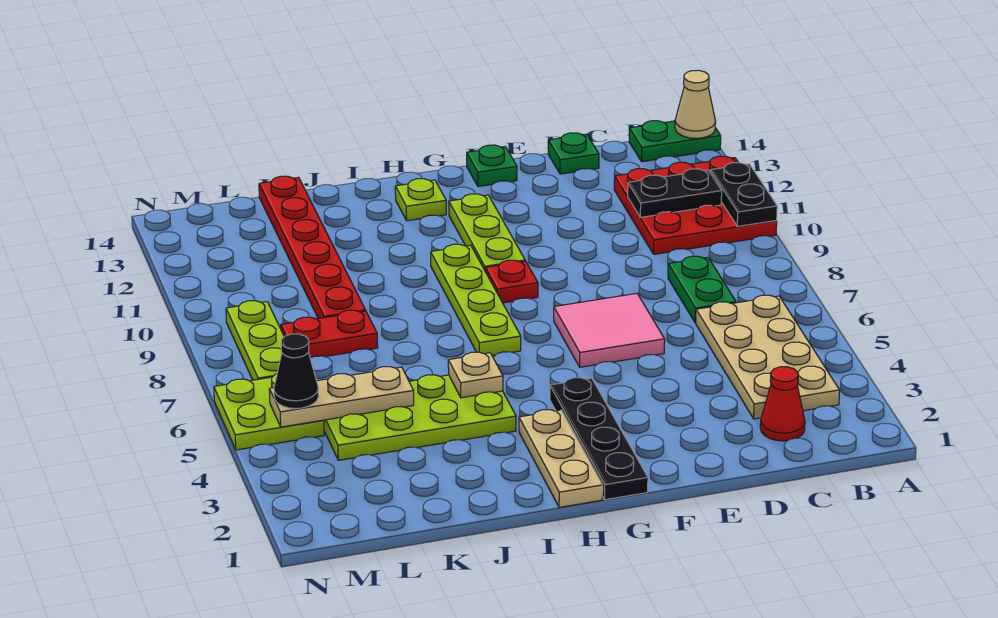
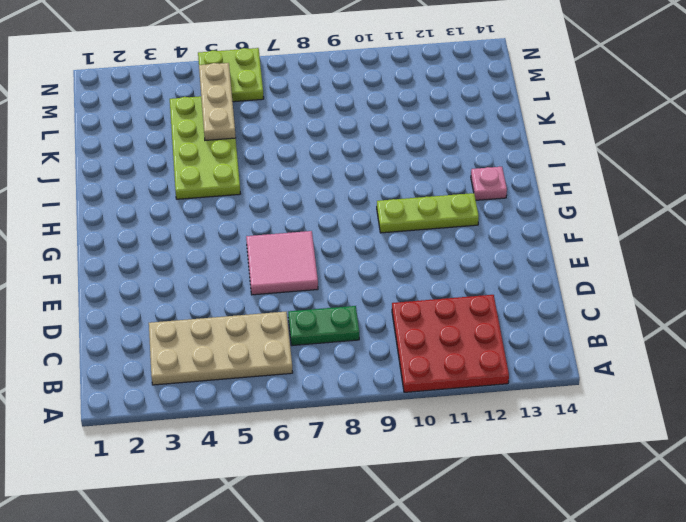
pink plate H13 level 1 -> lime plate H13 level 1
none -> green plate A14:B14 level 1
none -> red cone C2 level 1
none -> green plate D14 level 1

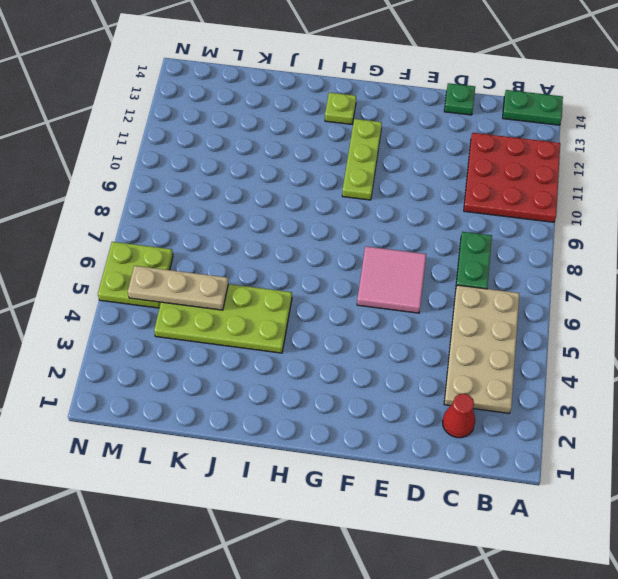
none -> green plate F14 level 1
none -> black plate G1:G4 level 1
none -> red plate G9 level 1

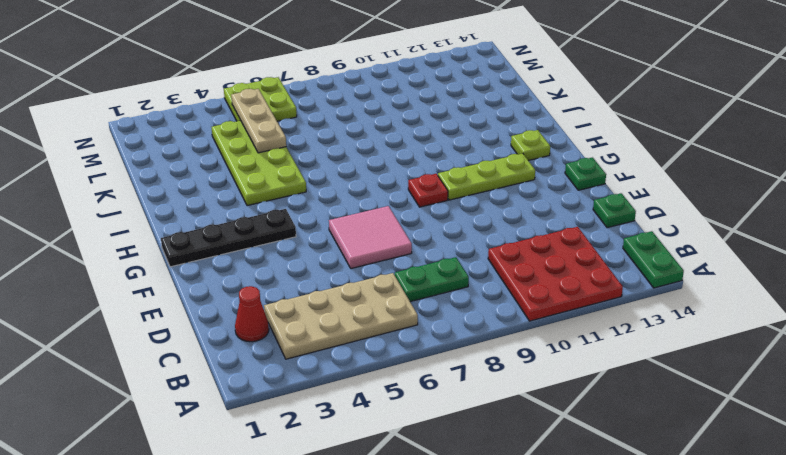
none -> tan plate H1:H3 level 1
none -> lime plate H7:H10 level 1
none -> red plate K8:L8 level 1

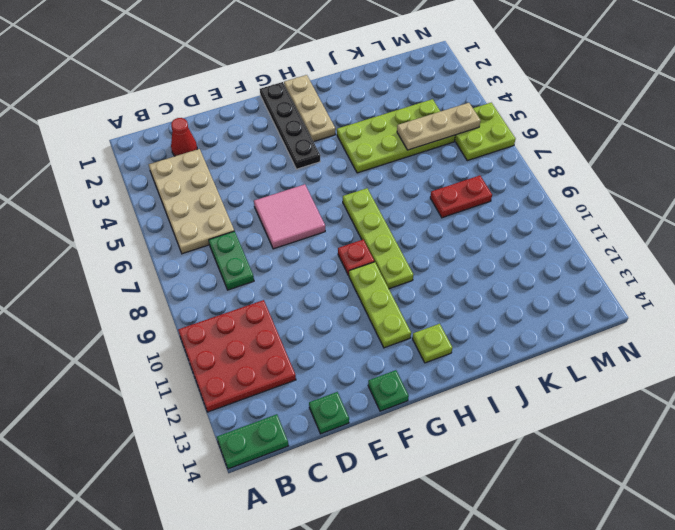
none -> red plate K9:K14 level 1
none -> lime plate M7:M9 level 1
none -> black plate A10:A11 level 2

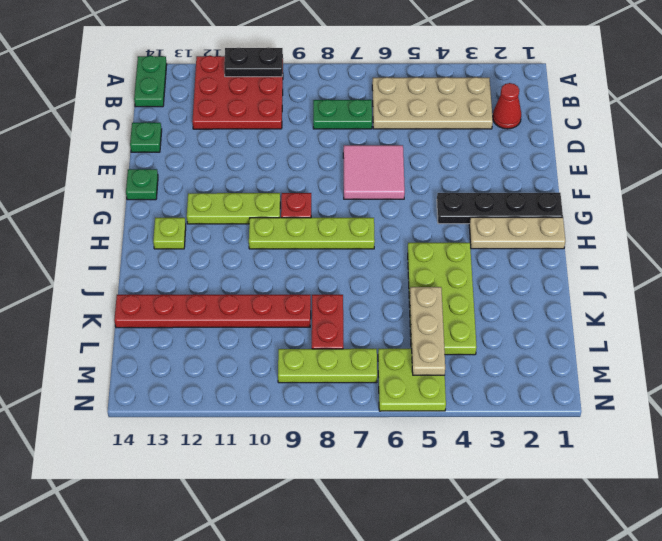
none -> tan cone A14 level 2
none -> black plate B11:C11 level 2
none -> tan plate I5 level 2

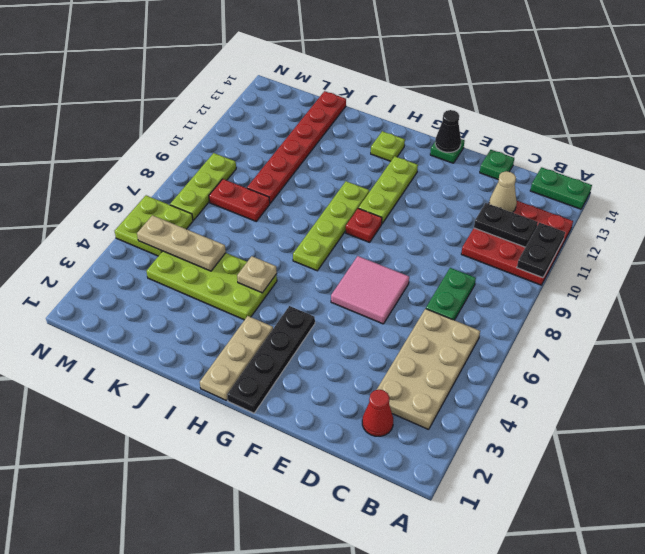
tan cone C12 level 2 -> tan cone A14 level 2
black cone F14 level 2 -> black cone M5 level 3

